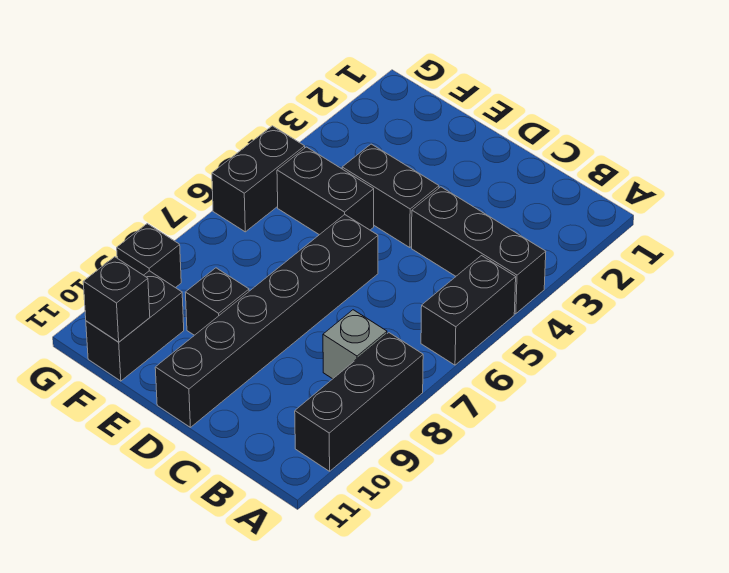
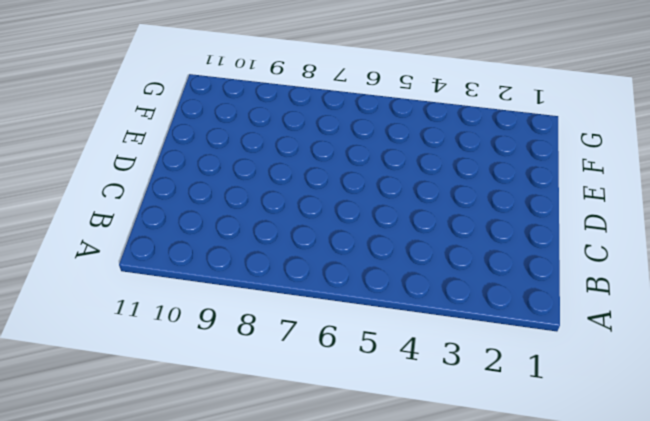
none -> black brick A4:C4 level 1
none -> black brick A5:A6 level 1
none -> black brick A8:A10 level 1

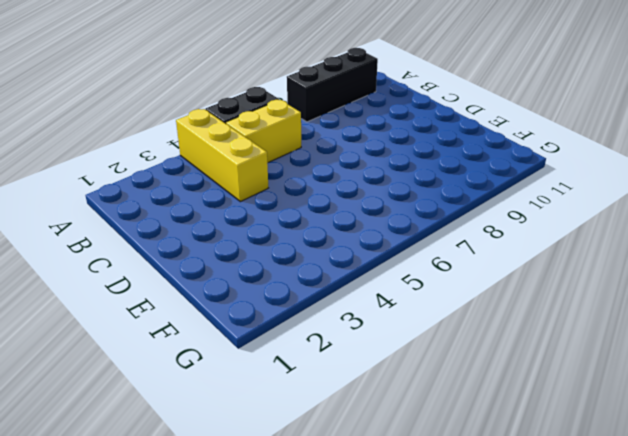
yellow brick A4:C4 level 1 -> black brick A4:C4 level 1
yellow brick B5:B6 level 1 -> none
none -> grey brick B8 level 1
none -> black brick D4:E4 level 1
none -> black brick D6:D11 level 1

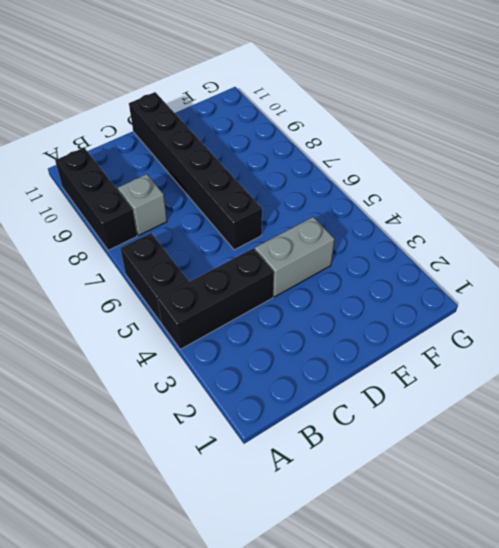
grey brick D4:E4 level 1 -> black brick D4:E4 level 1
none -> black brick E5:F5 level 1
none -> black brick E9 level 1
none -> black brick F10:F11 level 1

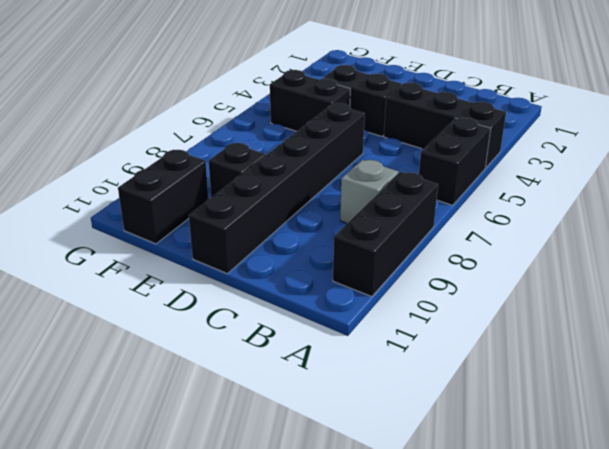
none -> black brick G5:G6 level 1
none -> black brick G9 level 1
none -> black brick F11 level 2

